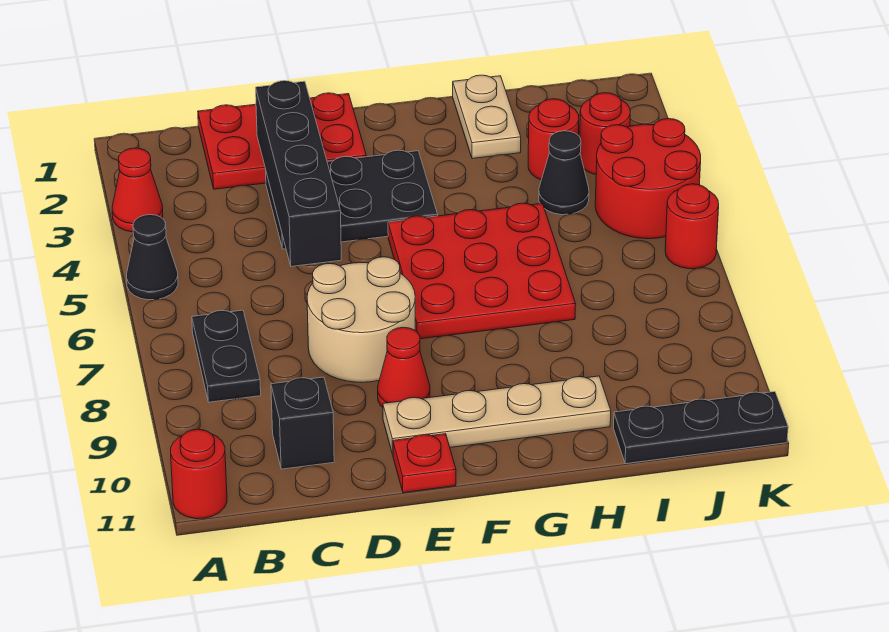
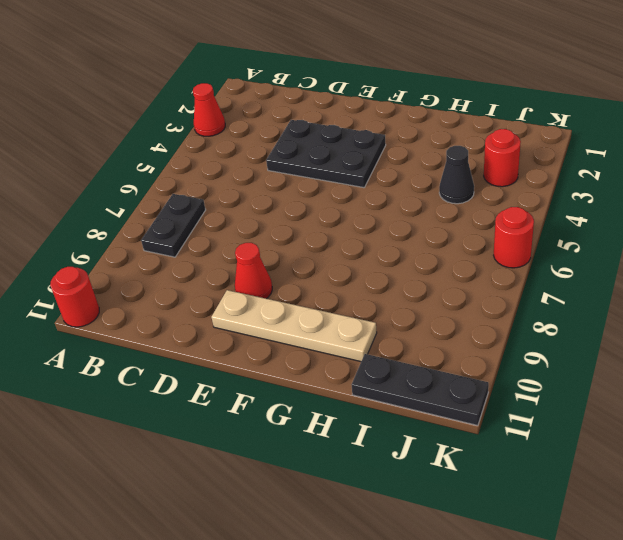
none -> black cone A5 level 1
none -> red plate C1:E2 level 1
none -> black brick C10 level 1

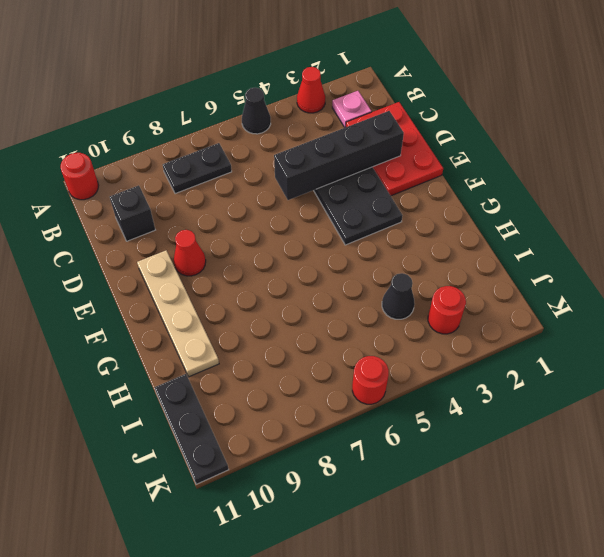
pink plate B2 level 1 -> none
none -> tan round brick D7:E8 level 1
none -> red plate E11 level 1
none -> red plate F5:H7 level 1

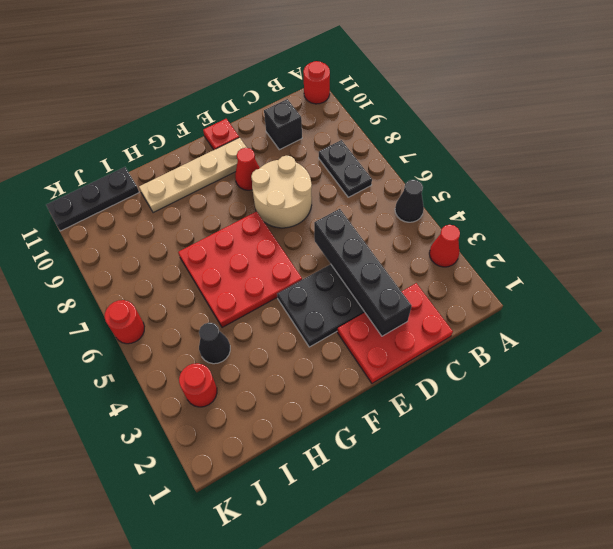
none -> tan plate H1:H2 level 1
none -> red round brick I3 level 1
none -> red round brick J4:K5 level 1

